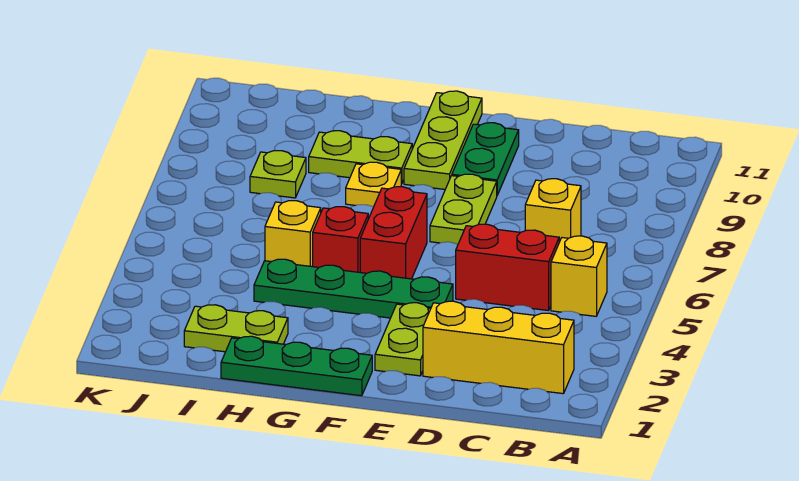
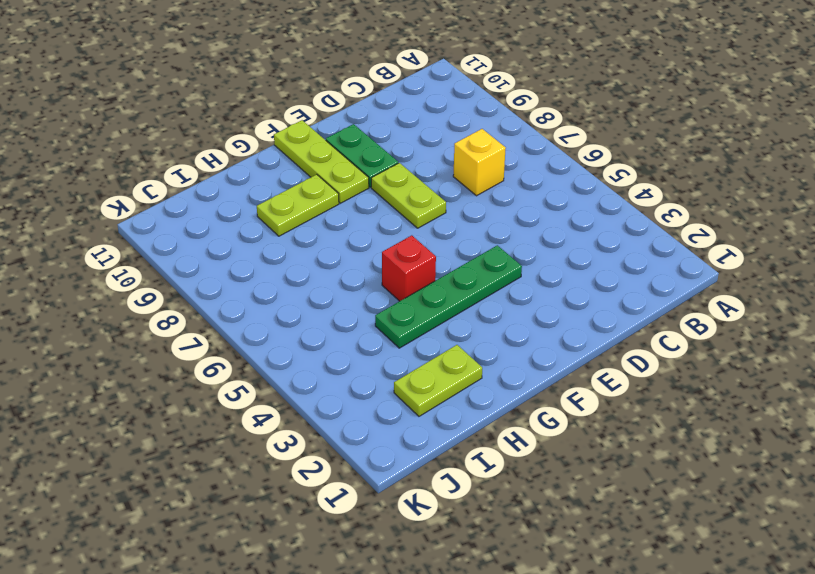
none -> yellow brick B2:D2 level 1
none -> yellow brick B5 level 1
none -> red brick C5:D5 level 1

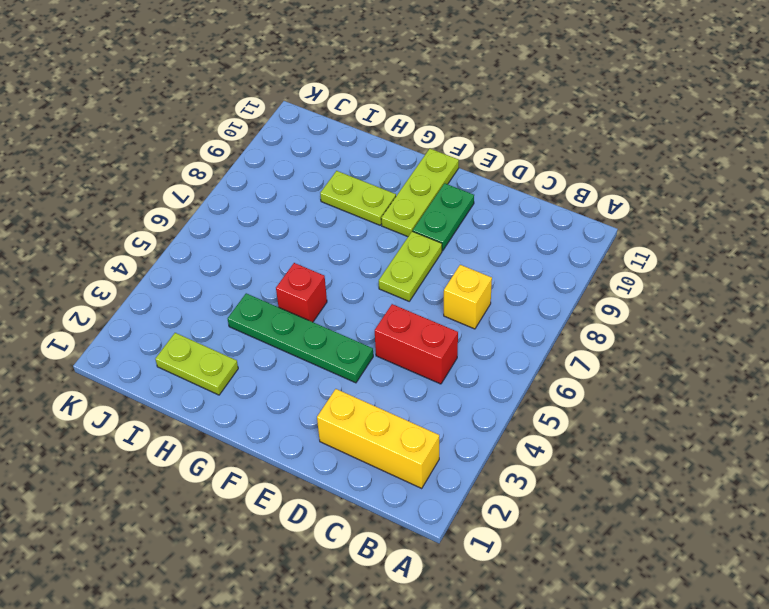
none -> yellow brick B5 level 1
none -> lime plate E2:E3 level 1
none -> green plate F1:H1 level 1

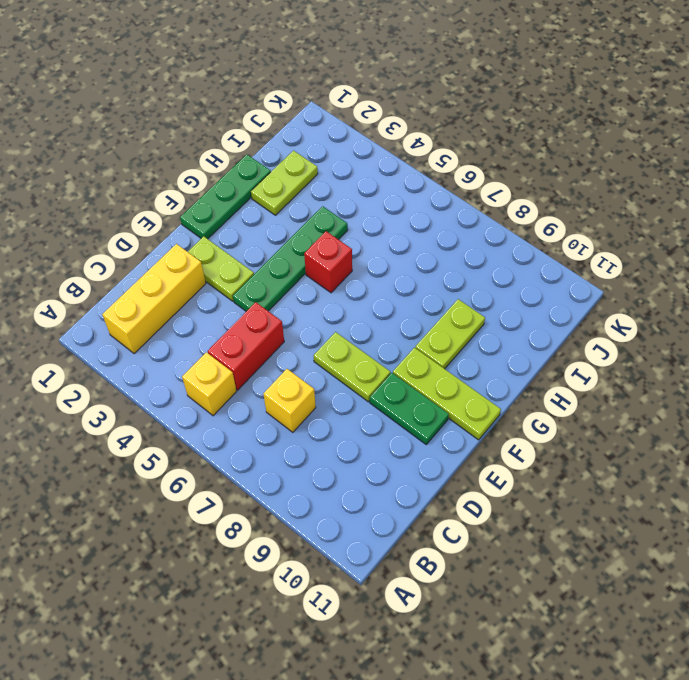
none -> red brick F5:F6 level 1
none -> yellow plate G8 level 1
none -> yellow brick H5 level 1

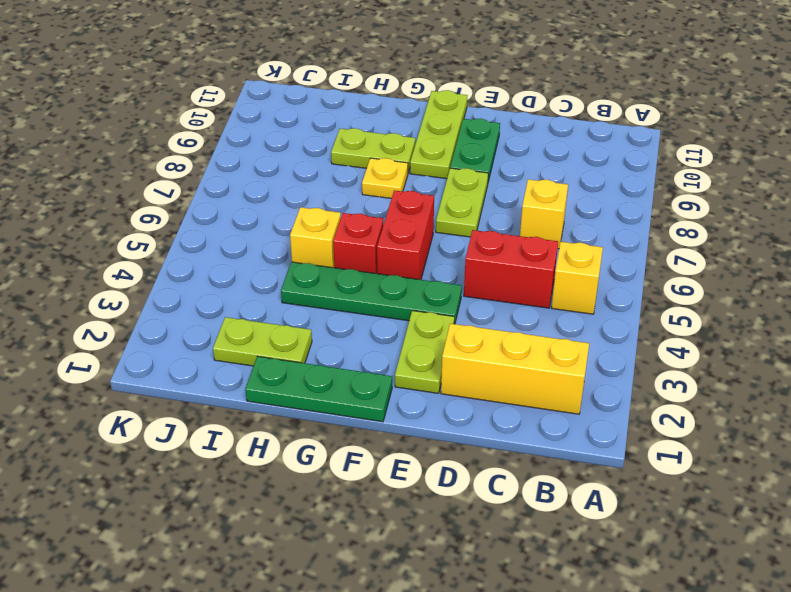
none -> lime plate I8 level 1

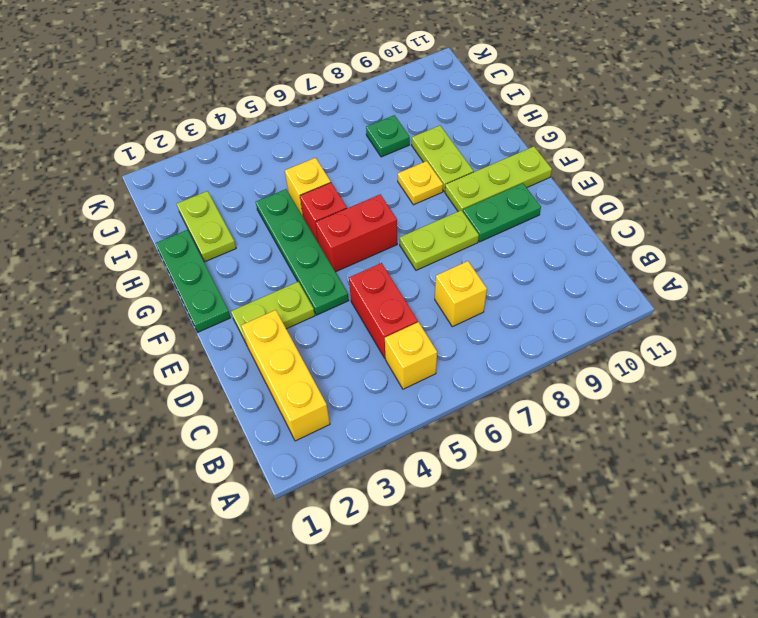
green plate I8 level 1 -> lime plate I8 level 1

